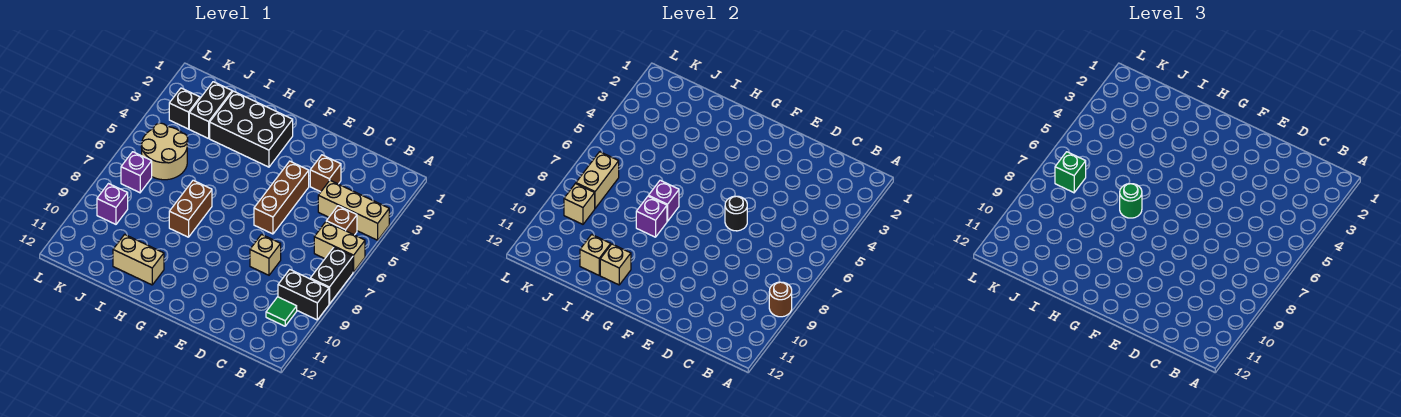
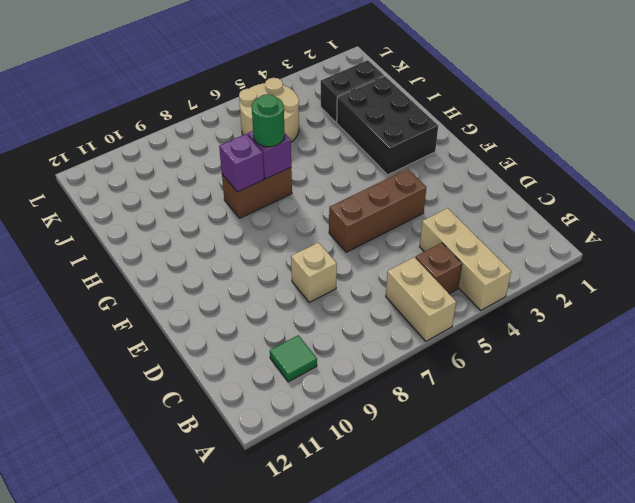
none -> black brick A7:A8 level 1
none -> black brick A9:B9 level 1
none -> brown brick D3 level 1

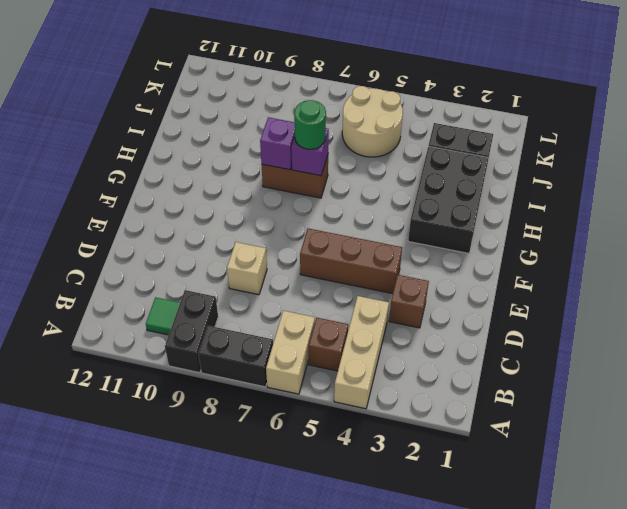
none -> tan brick H11:I11 level 1
none -> black brick K3 level 1
none -> purple brick K7 level 1

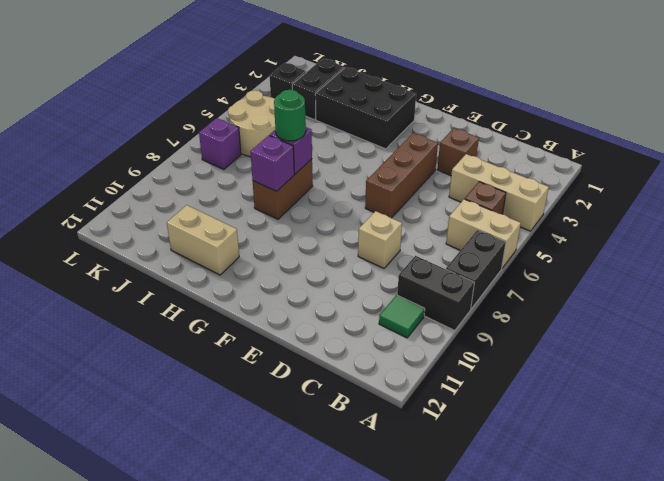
none -> purple brick K9 level 1
none -> brown round brick A9 level 2
none -> black round brick E6 level 2

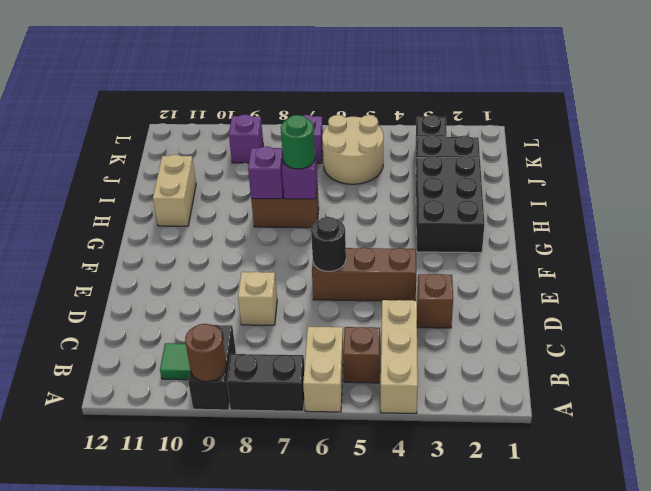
none -> tan brick H11 level 2
none -> tan brick I11 level 2
none -> tan brick K7:K8 level 2

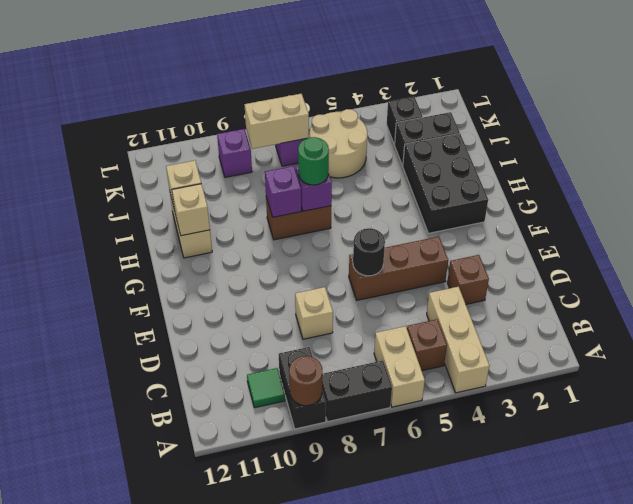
none -> tan brick K9 level 2
none -> green brick K7 level 3

